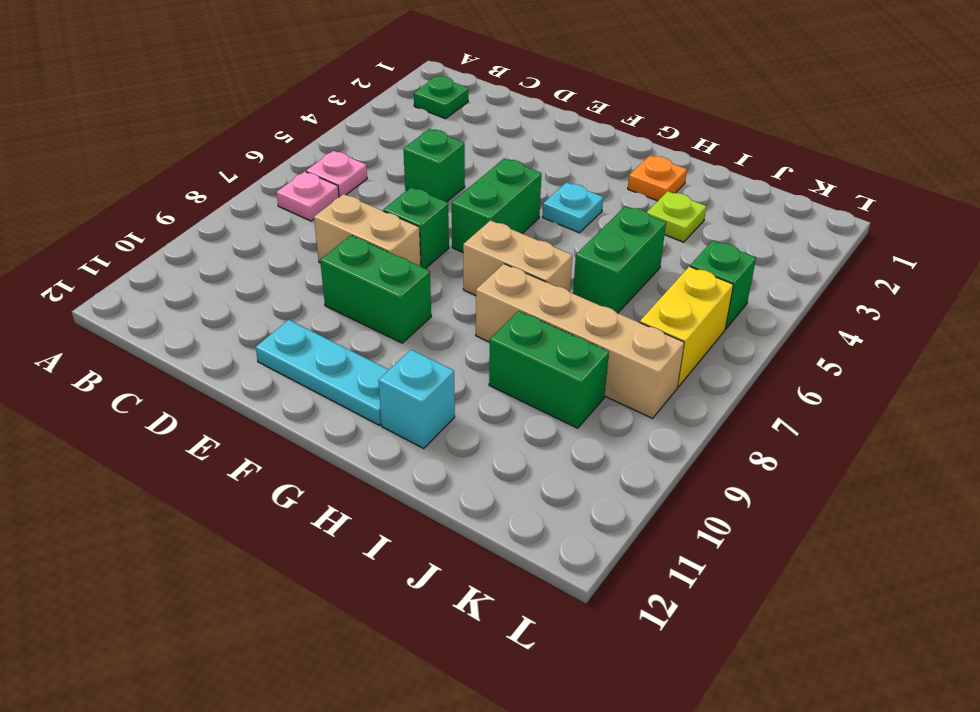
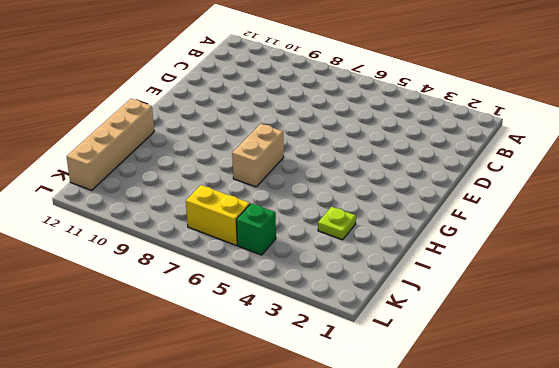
tan brick H12:K12 level 1 -> tan brick H8:K8 level 1
none -> green plate B2 level 1
none -> pink plate B6 level 1
none -> pink plate B7 level 1

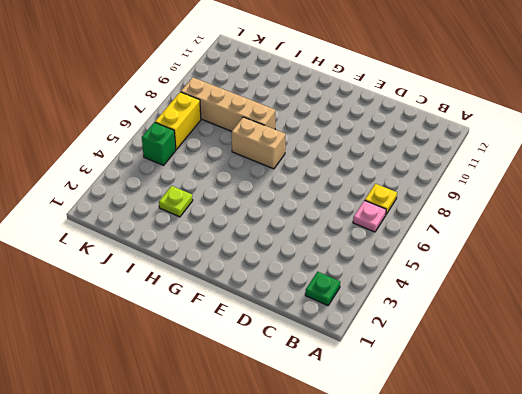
yellow plate B7 level 1 -> pink plate B7 level 1
none -> green brick D5 level 1
none -> tan brick D8:E8 level 1
none -> green brick E7 level 1

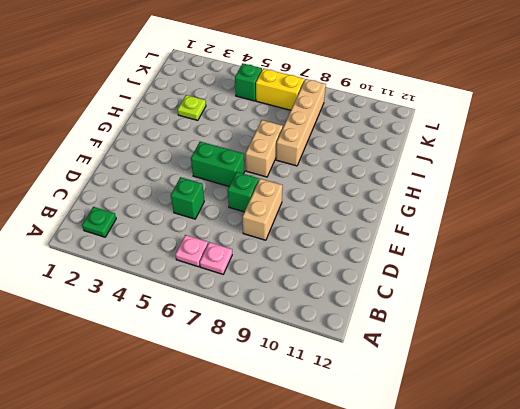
none -> green brick E9:F9 level 1
none -> cyan plate E11:G11 level 1
none -> cyan plate G4 level 1

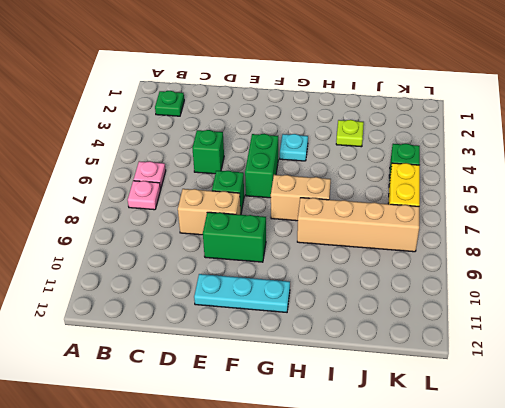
none -> orange plate H2 level 1
none -> cyan brick H11 level 1
none -> green brick I5:I6 level 1

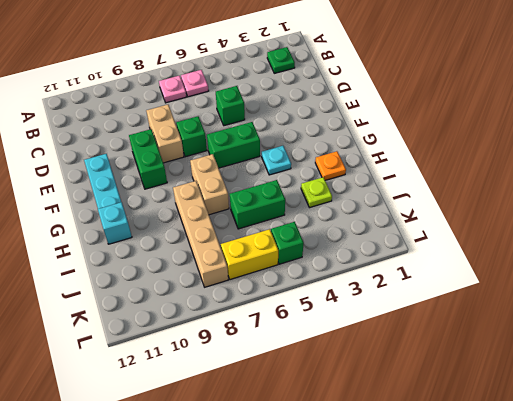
none -> green brick I9:J9 level 1

